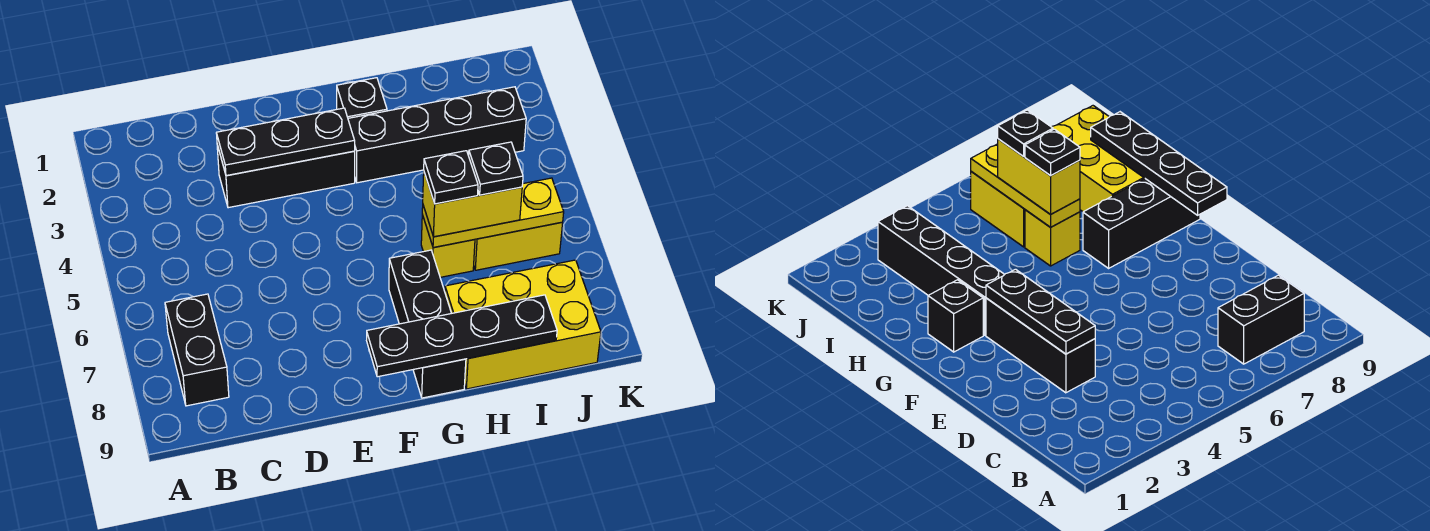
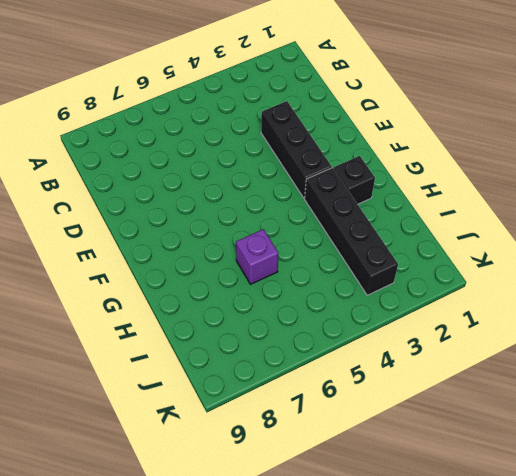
purple brick H6 level 1 -> yellow brick H6 level 1
none -> black brick B7:B8 level 1
none -> black brick G7:G9 level 1
none -> yellow brick H8:J9 level 1

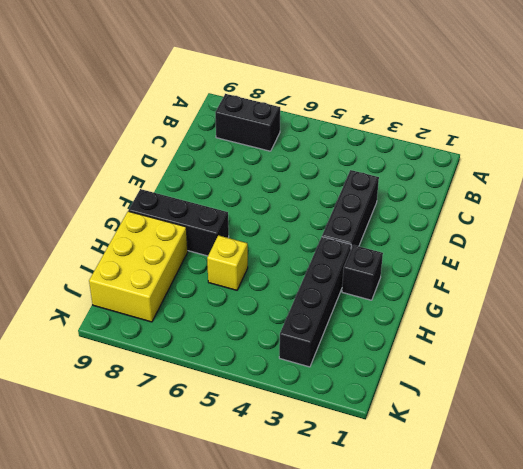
none -> yellow brick I6:J6 level 1
none -> black plate D3:F3 level 2
none -> black plate F9:I9 level 2

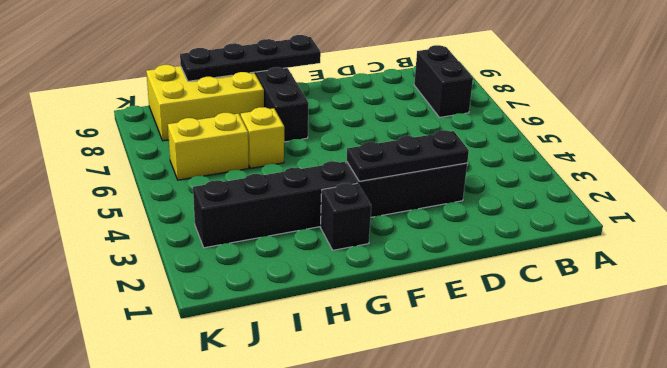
none -> yellow plate H6:J6 level 2
none -> yellow brick H6:I6 level 3
none -> black plate H6 level 4

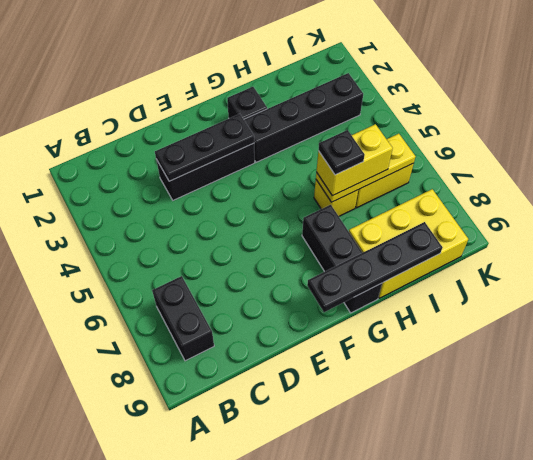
none -> black plate I6 level 4

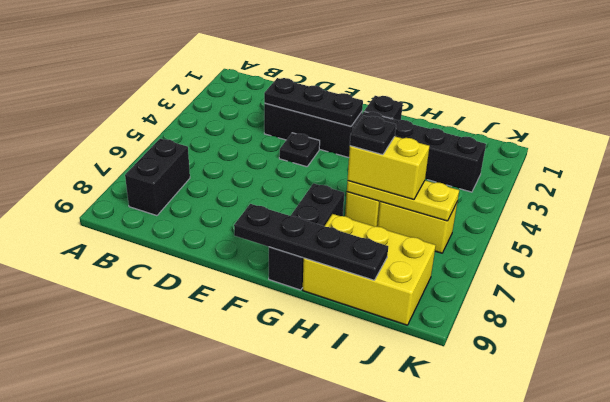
black plate E4 level 1 -> black plate I6 level 4

